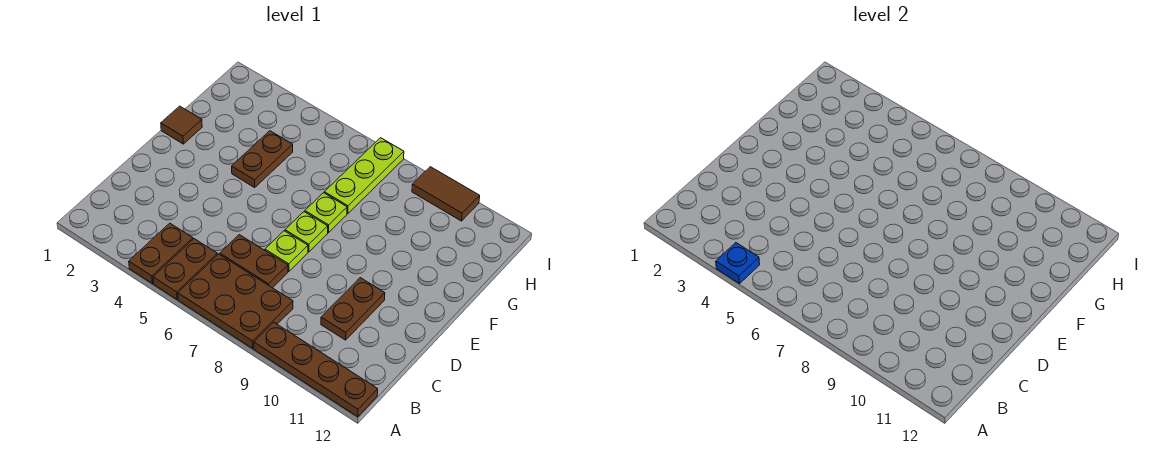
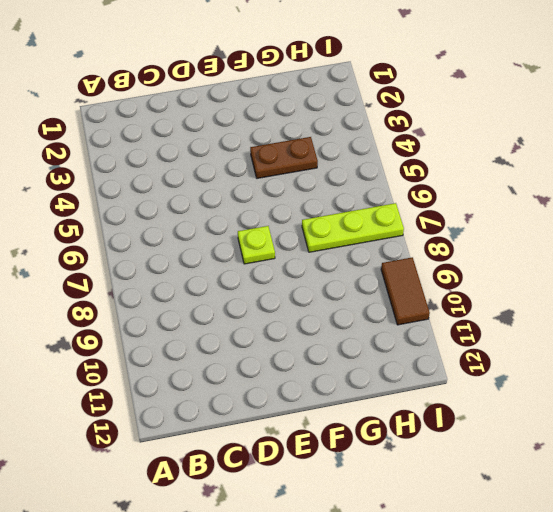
none -> brown plate A4:B4 level 1
none -> brown plate A5:B5 level 1
none -> brown plate A6:B8 level 1

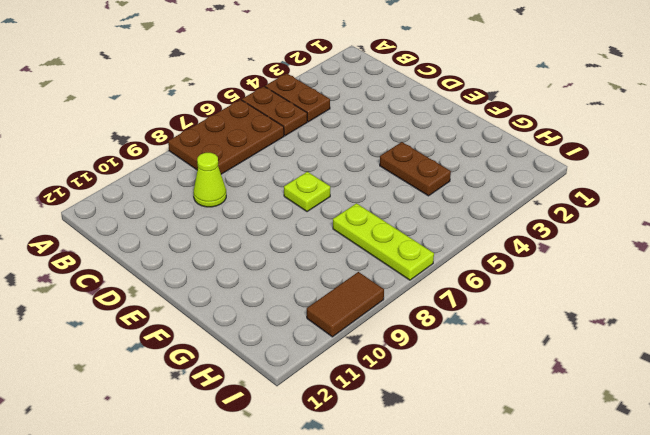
lime cone C9 level 1 -> none
none -> brown plate A9:A12 level 1
none -> brown plate C6:C7 level 1
none -> brown plate C10:D10 level 1

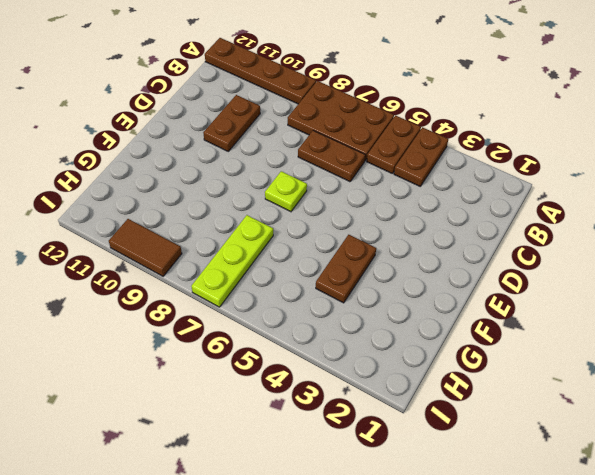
none -> lime plate D7 level 1
none -> brown tile F1 level 1
none -> lime plate F7 level 1

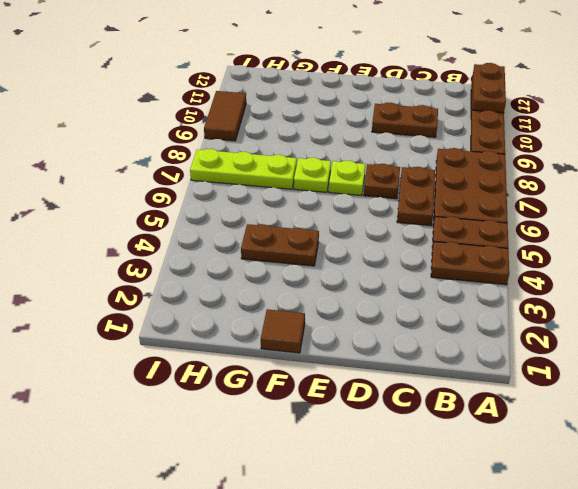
brown plate A11:A12 level 2 -> none
brown plate D7 level 1 -> lime plate D7 level 1
none -> blue plate A4 level 2

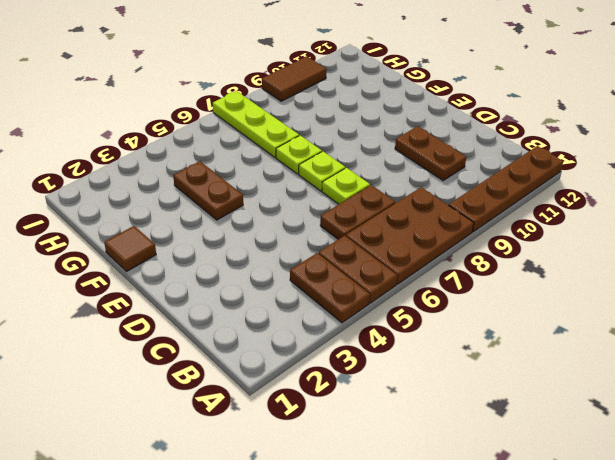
none -> blue plate A4 level 2

